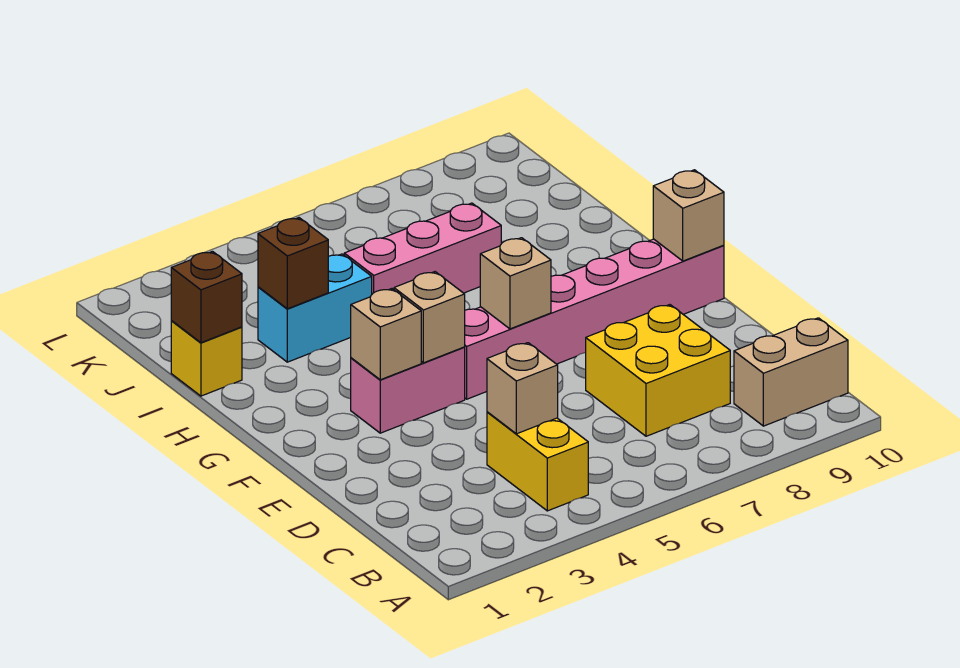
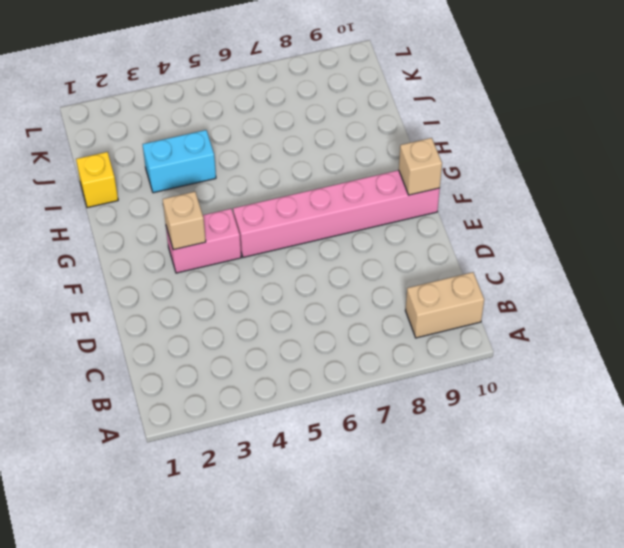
none -> yellow brick B4:C4 level 1
none -> yellow brick C7:D8 level 1
none -> pink brick I5:I7 level 1

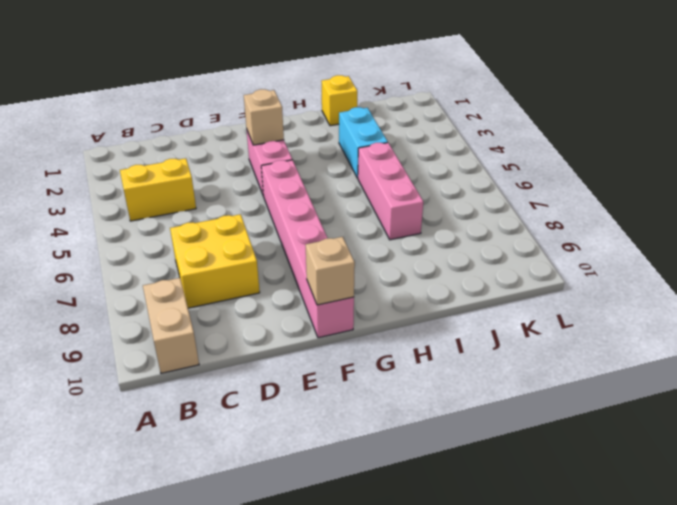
none -> tan brick C4 level 2
none -> tan brick F4 level 2
none -> tan brick F6 level 2

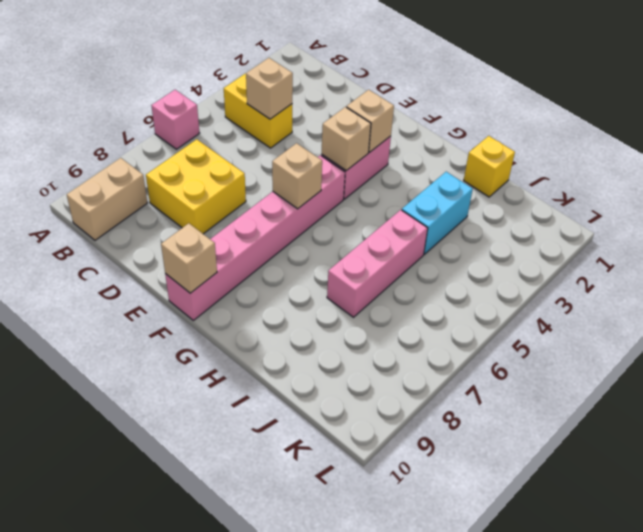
pink brick A6 level 1 -> none
none -> brown brick I1 level 2
none -> brown brick I3 level 2

